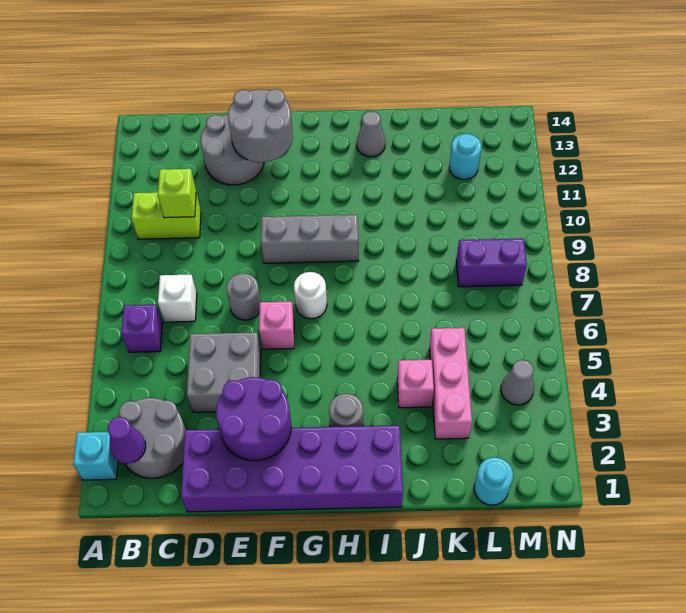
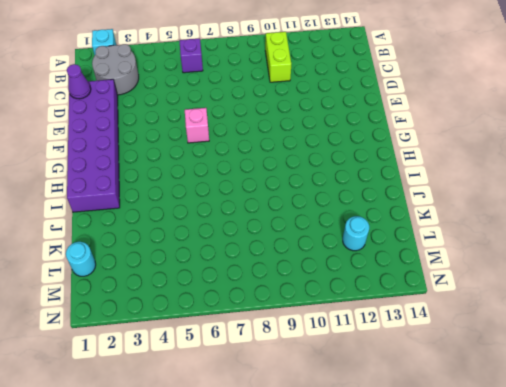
purple cone D1 level 2 -> purple cone B2 level 2
none -> white brick C7 level 1
none -> grey brick D4:E5 level 1
none -> grey round brick D12:E13 level 1

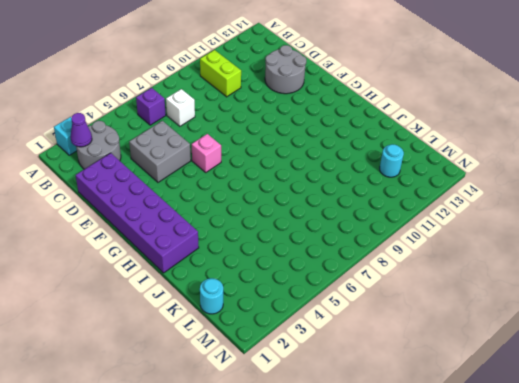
none -> grey round brick E7 level 1
none -> grey brick F9:H9 level 1
none -> white round brick G7 level 1

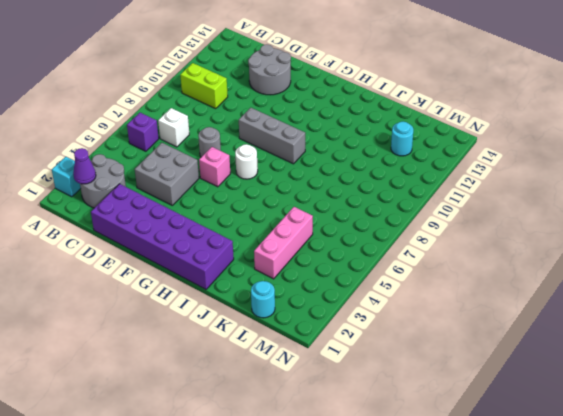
none -> grey round brick H3 level 1
none -> grey cone I13 level 1
none -> pink brick J4 level 1

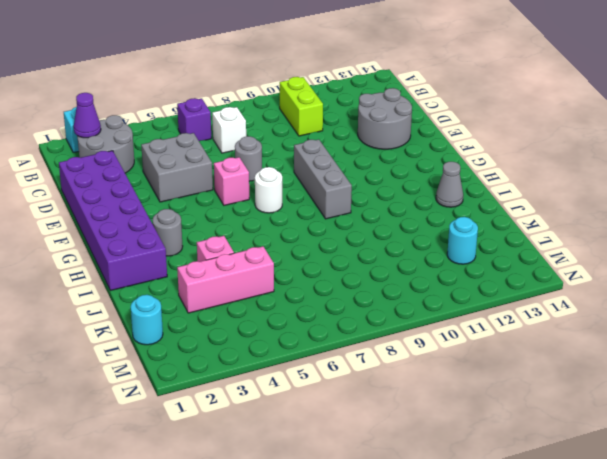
none -> purple brick L8:M8 level 1
none -> grey cone M4 level 1
none -> lime brick C10 level 2

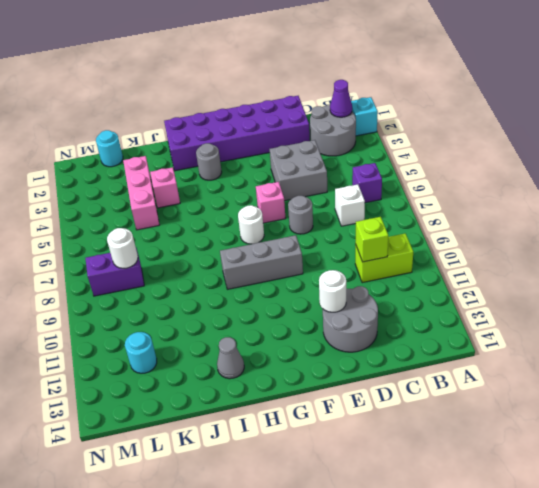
white round brick E12 level 2 -> grey round brick E12:F13 level 2
white round brick L8 level 2 -> none
none -> grey cone M4 level 1
none -> purple round brick E2:F3 level 2

